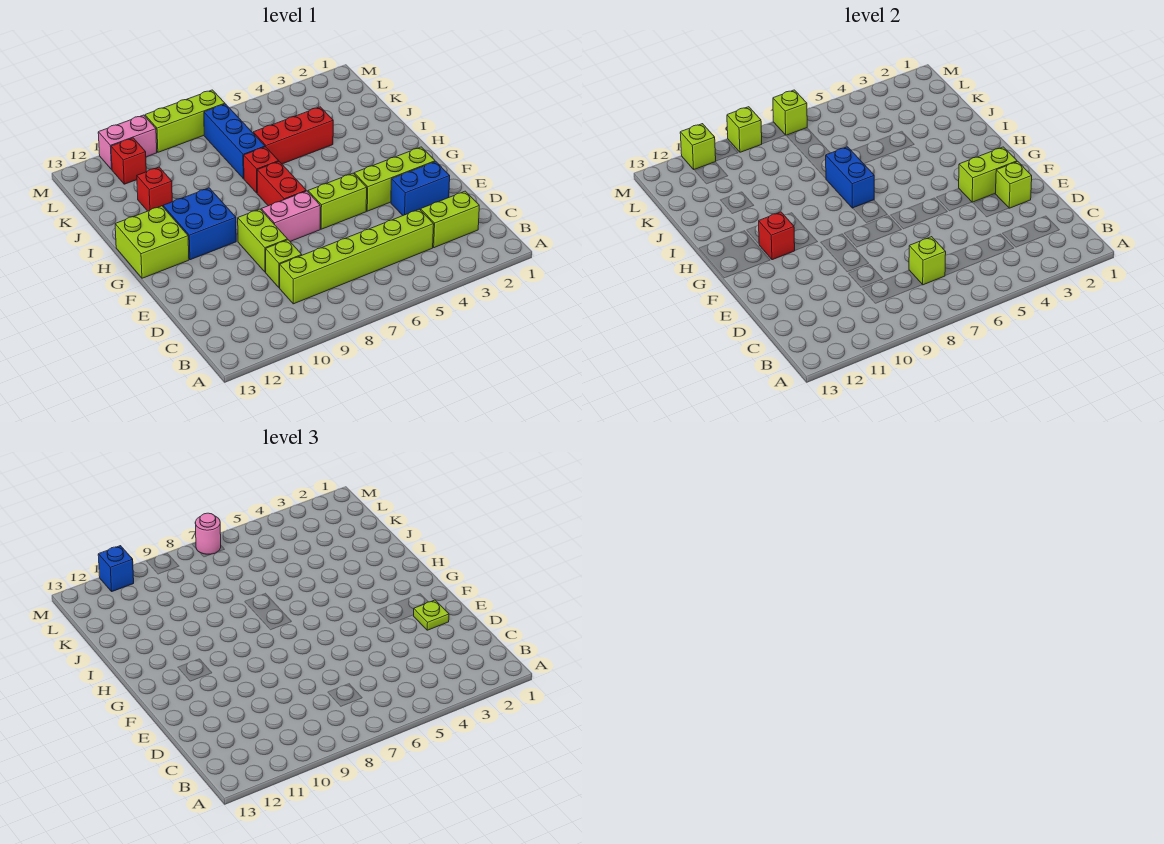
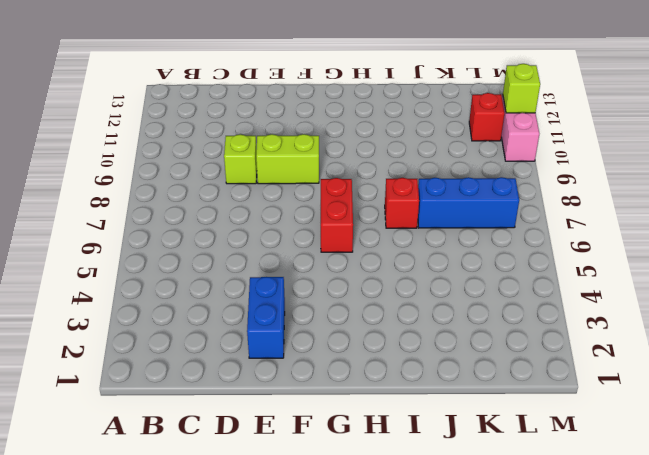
red brick G6:G7 level 1 -> red brick G7:H7 level 1
none -> lime brick C2:C3 level 1
none -> lime brick C4:C9 level 1
none -> lime brick F2:F4 level 1

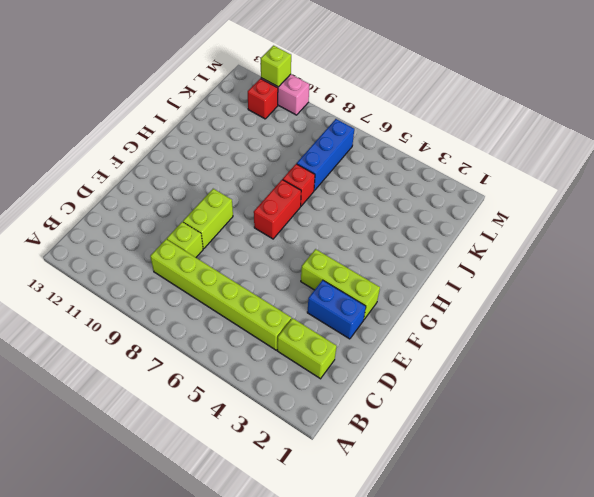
none -> lime brick F5:F6 level 1
none -> pink brick F7:F8 level 1
none -> blue brick G10:H11 level 1

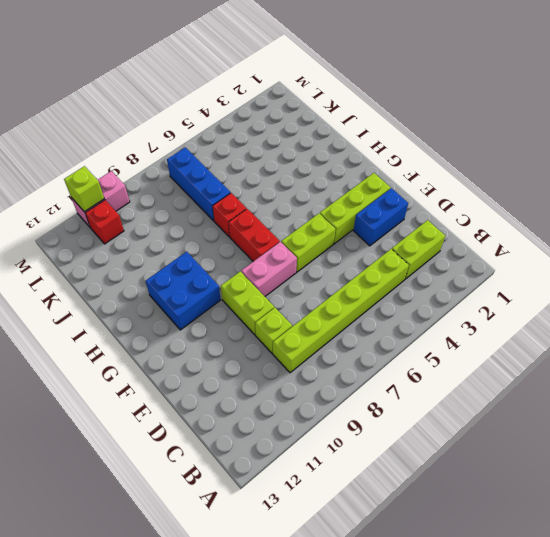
none -> lime brick G12:H13 level 1
none -> red brick J4:J6 level 1
none -> red brick J11 level 1

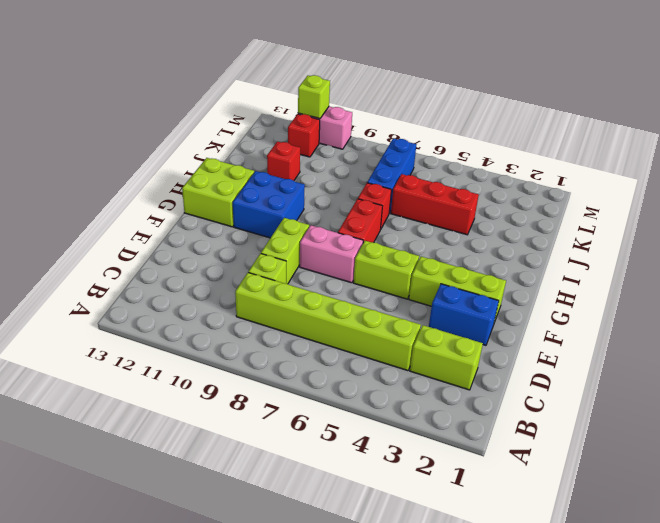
none -> lime brick M7:M9 level 1
none -> lime brick C7 level 2
none -> lime brick E2 level 2

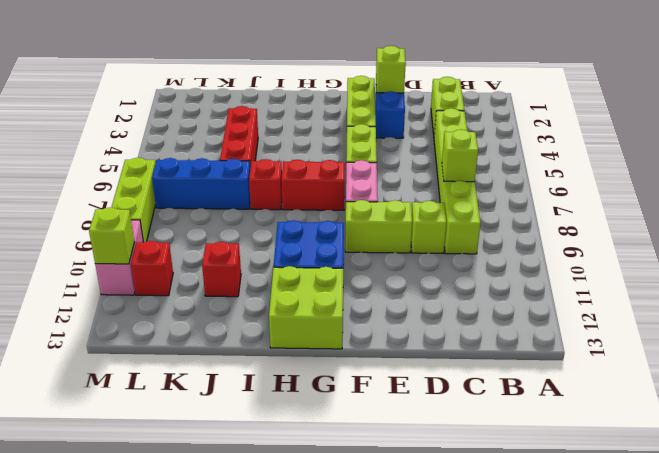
none -> lime brick F2:F3 level 2
none -> red brick G11 level 2
none -> blue brick H7:I7 level 2

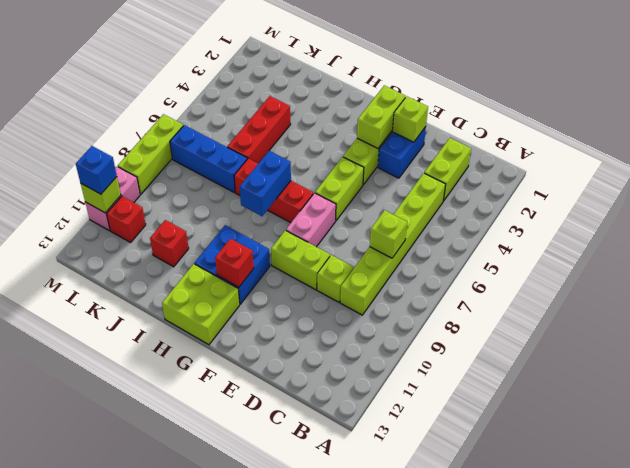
blue brick H7:H8 level 2 -> blue brick H7:I7 level 2
none -> lime brick M7 level 2
none -> lime brick M9 level 2
none -> lime plate E2 level 3

